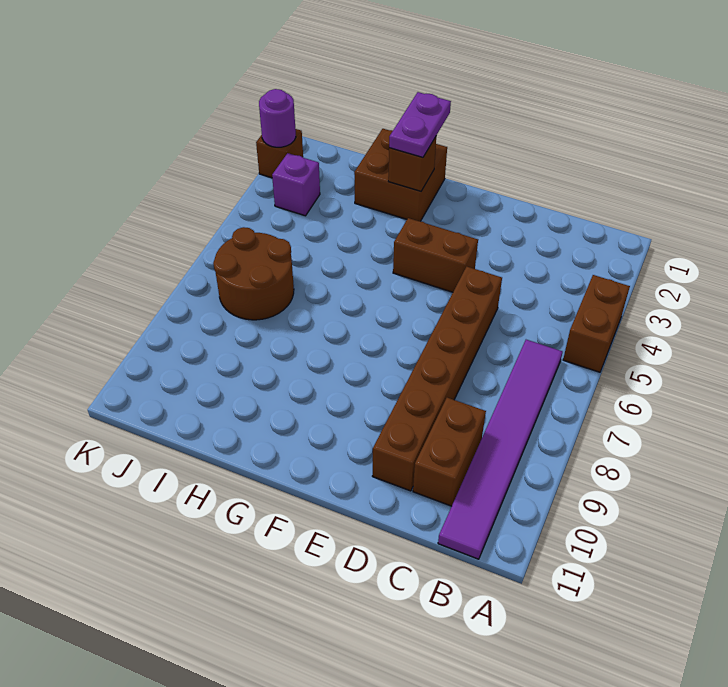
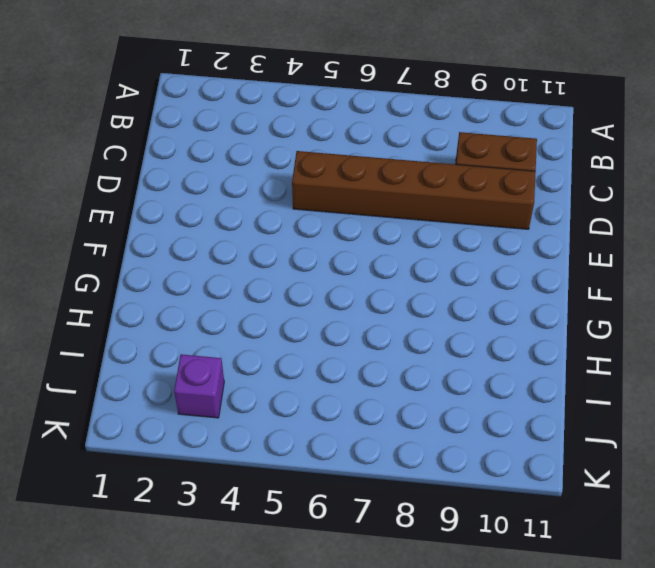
none -> brown brick A4:A5 level 1
none -> purple tile B6:B11 level 1
none -> brown brick E4:F4 level 1

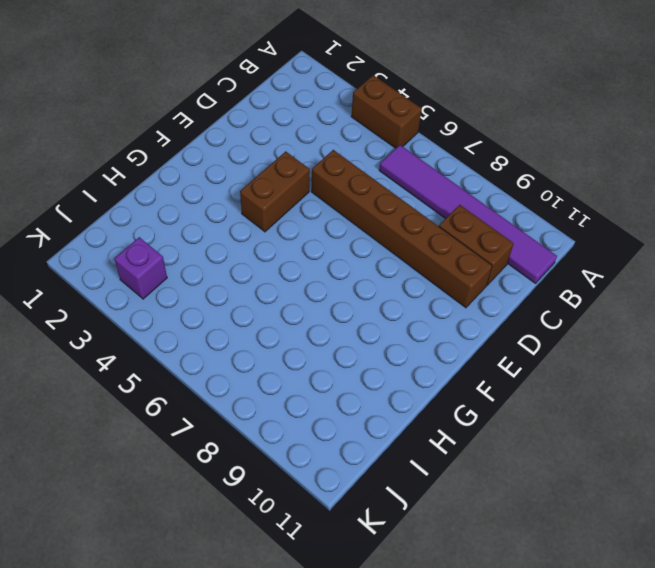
none -> brown brick G1:H2 level 1
none -> brown round brick I6:J7 level 1
none -> brown brick K2 level 1

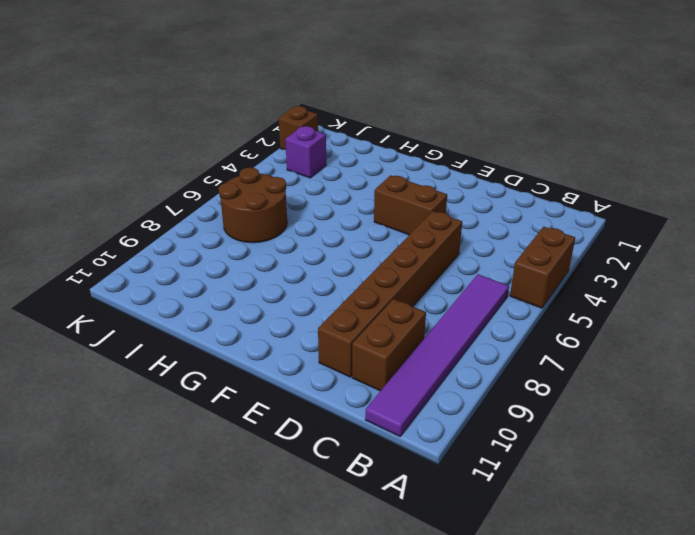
none -> brown brick G1:H2 level 1
none -> brown brick G2 level 2
none -> purple round brick K2 level 2

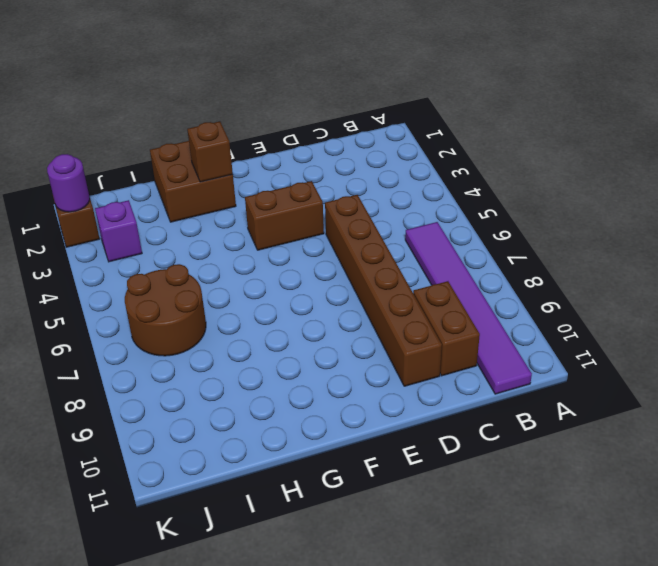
none -> brown brick A4:A5 level 1
none -> purple plate G1:G2 level 3

